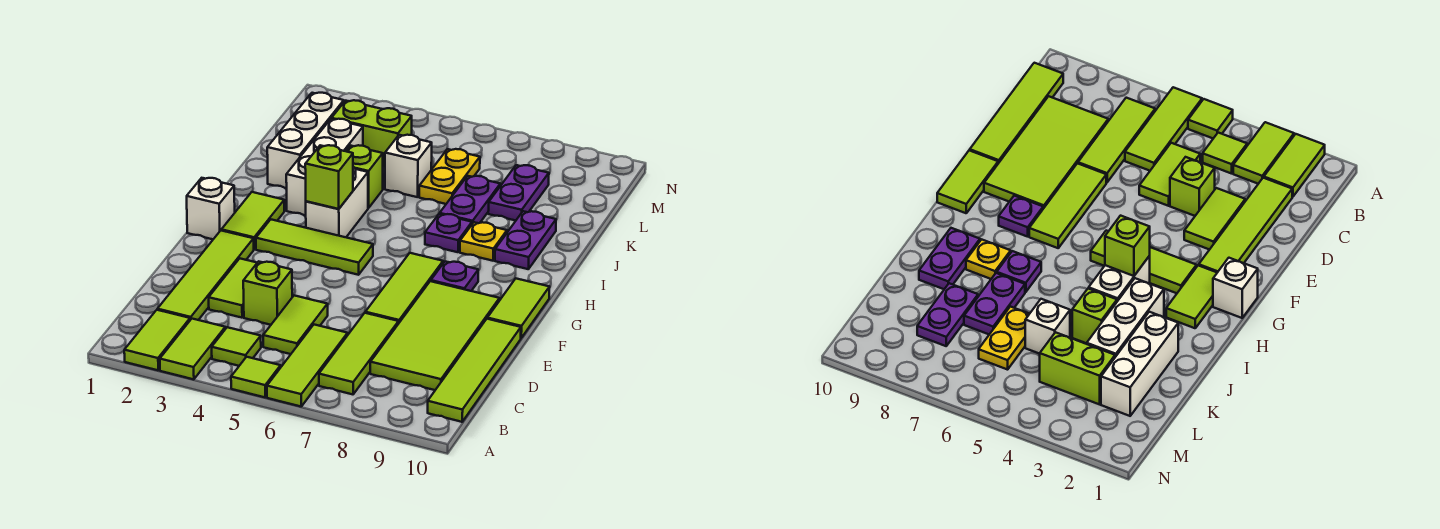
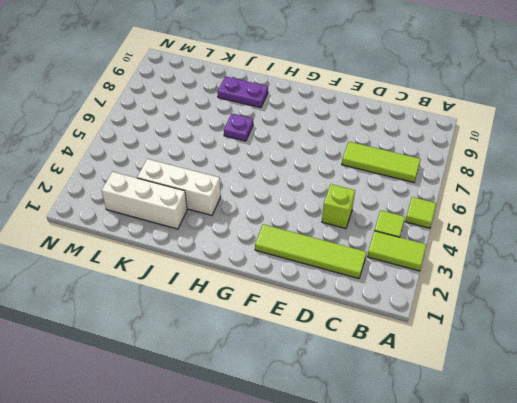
none -> lime tile A2:B2 level 1
none -> lime tile A6:C6 level 1
none -> lime tile B10:E10 level 1
none -> lime tile C5:D5 level 1

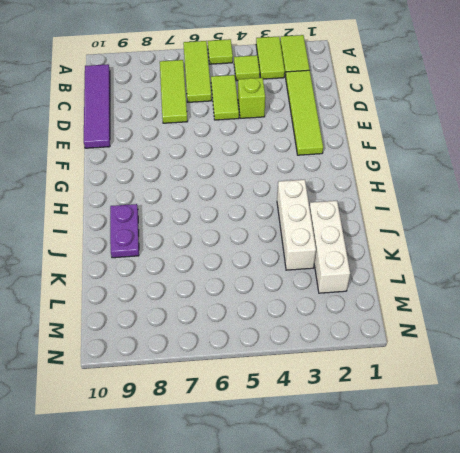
purple tile B10:E10 level 1 -> lime tile B10:E10 level 1
none -> lime tile C8:F9 level 1
none -> lime tile D3:E3 level 1
none -> lime tile E7:G7 level 1
none -> lime tile F10:G10 level 1

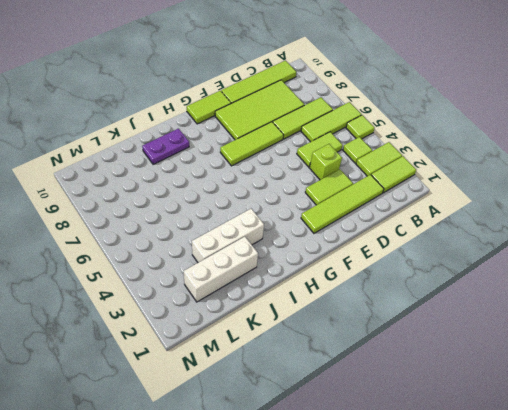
none -> white brick G1 level 1
none -> lime tile G2:H2 level 1
none -> lime tile G3:G5 level 1
none -> purple plate G8 level 1

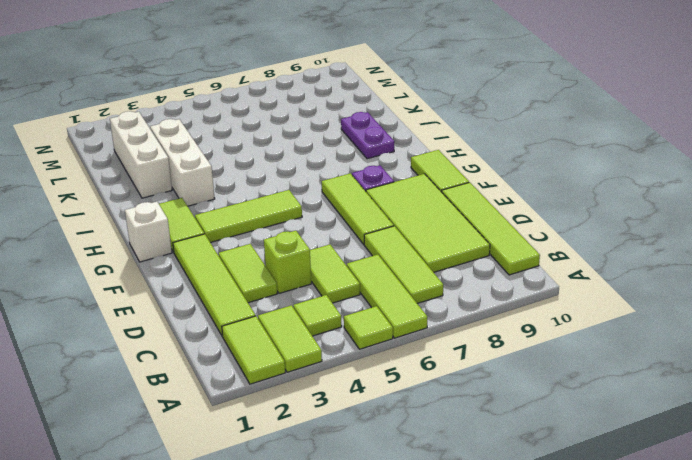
none -> white brick H4:I4 level 1
none -> purple plate I7 level 1
none -> yellow plate I8 level 1
none -> lime brick J4 level 1

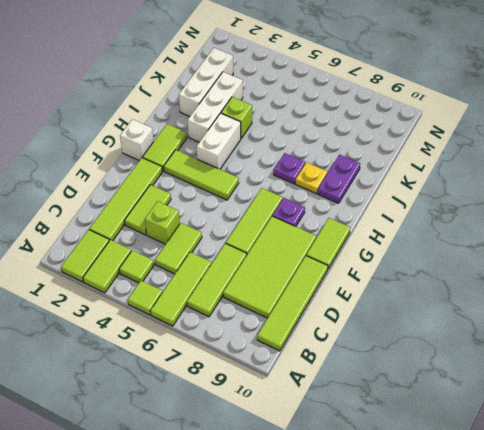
none -> purple plate J7:K7 level 1
none -> white brick K5 level 1
none -> yellow plate K6:L6 level 1
none -> purple plate K8:L8 level 1

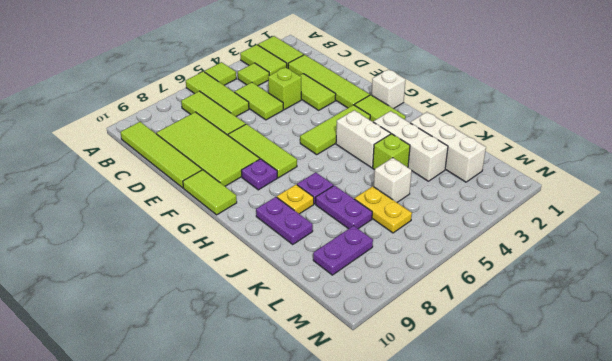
purple plate L8:L9 level 1 -> purple plate K8:L8 level 1
none -> lime brick L3:L4 level 1
none -> lime brick H4 level 2

